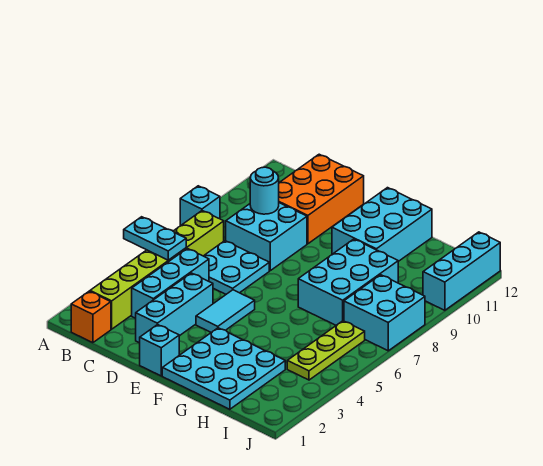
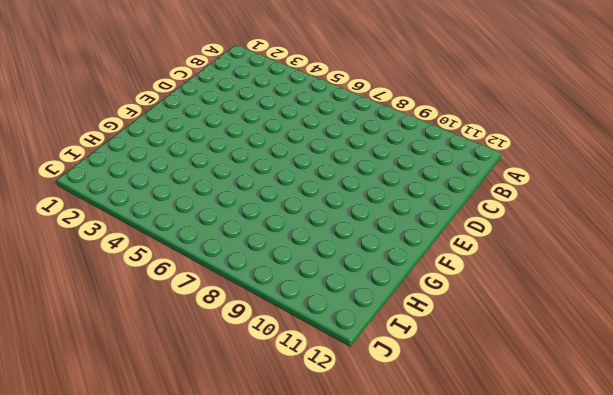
none -> cyan brick A8 level 1
none -> orange brick B1 level 1
none -> lime brick B2:B7 level 1

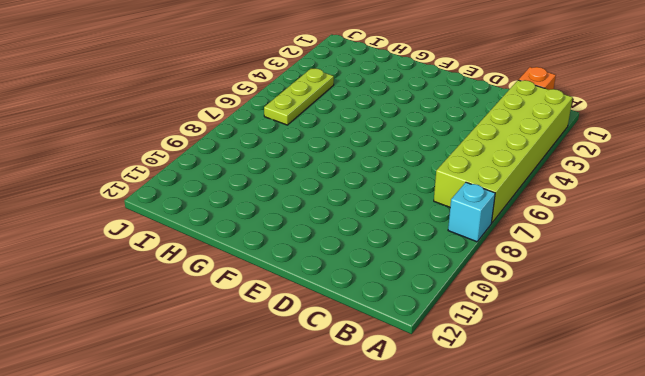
lime brick A2:B7 level 1 -> lime brick B2:B7 level 1
none -> cyan brick C3:C5 level 1
none -> cyan plate C6:D7 level 1
none -> cyan brick C8:D9 level 1

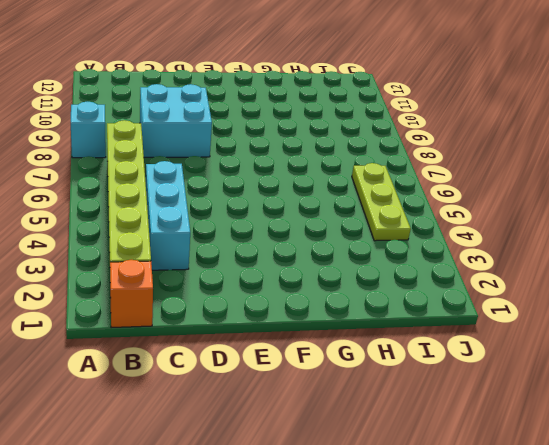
none -> cyan plate C6:D7 level 1
none -> orange brick C10:D12 level 1
none -> cyan brick D2:D4 level 1

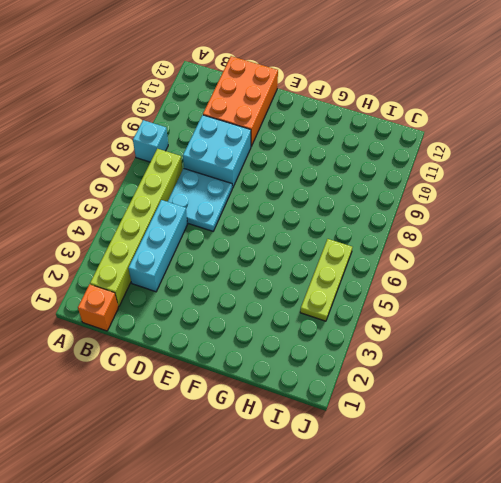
none -> cyan brick D2:D4 level 1
none -> cyan brick E1 level 1
none -> cyan tile E4:E5 level 1

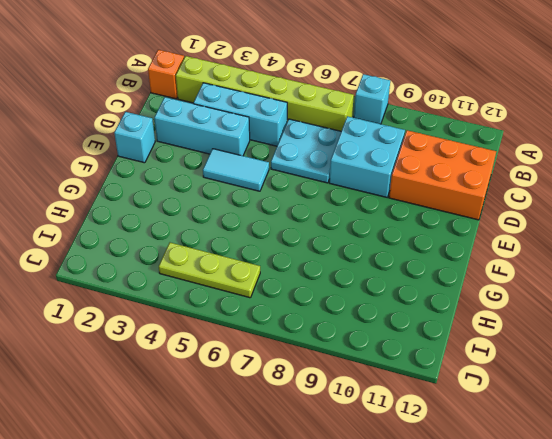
none -> cyan plate F1:H3 level 1
none -> cyan brick F10:G12 level 1
none -> cyan brick G7:H9 level 1

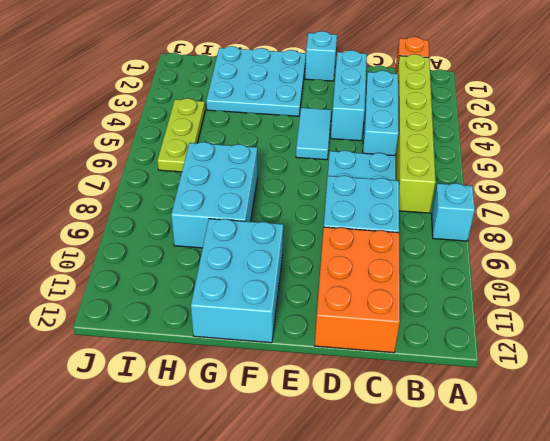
none -> cyan brick I7:J8 level 1
none -> cyan brick J10:J12 level 1
none -> cyan plate A5:B5 level 2

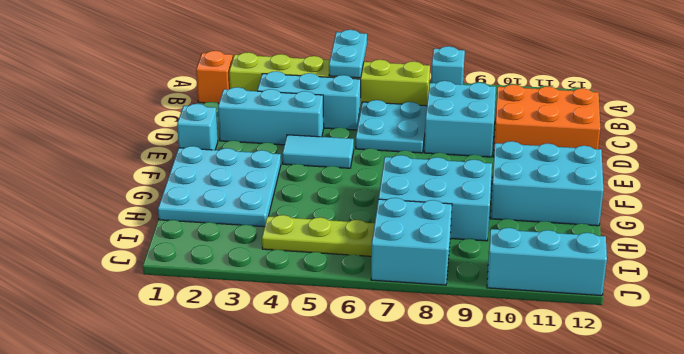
none -> cyan round brick C9 level 2

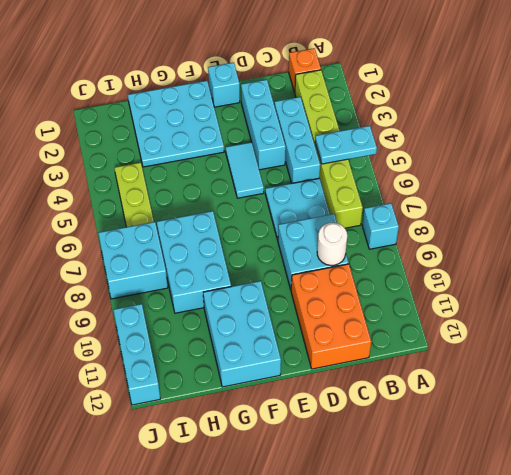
white round brick C9 level 2 -> cyan round brick C9 level 2

